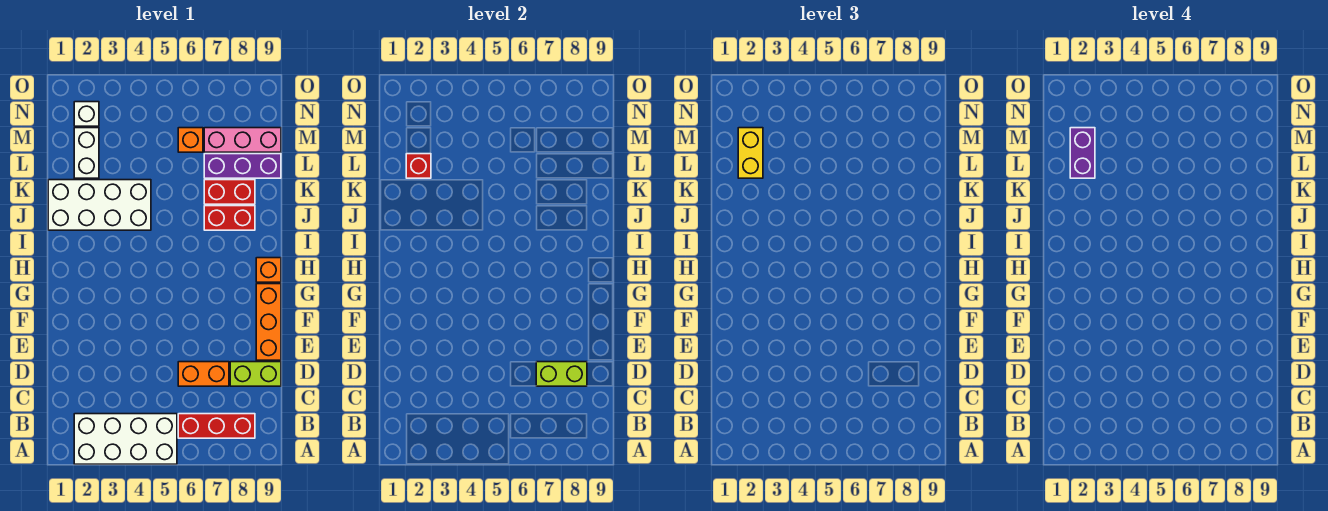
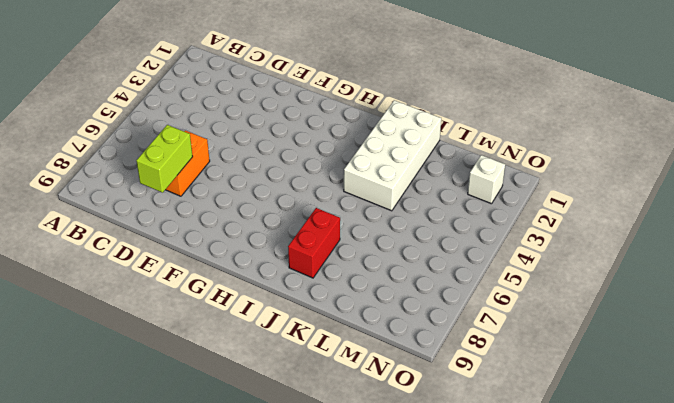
none -> white brick A2:B5 level 1
none -> red brick B6:B8 level 1
none -> lime brick D8:D9 level 1

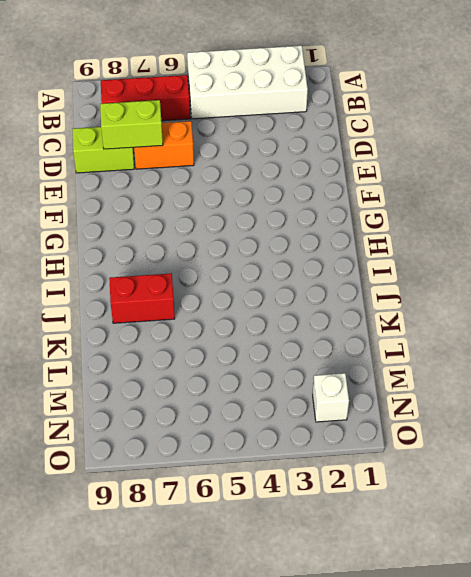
none -> orange brick E9:G9 level 1
none -> orange brick H9 level 1
none -> white brick J1:K4 level 1

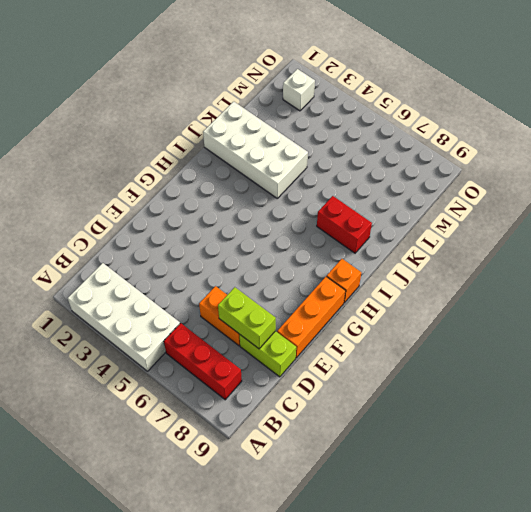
none -> red brick K7:K8 level 1
none -> white brick L2:M2 level 1
none -> purple brick L7:L9 level 1

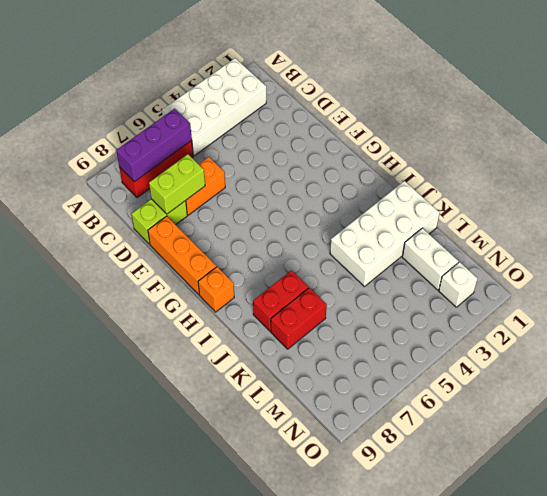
purple brick B6:B8 level 2 -> purple brick L7:L9 level 1
none -> orange brick M6 level 1
none -> pink brick M7:M9 level 1
none -> red brick L2 level 2

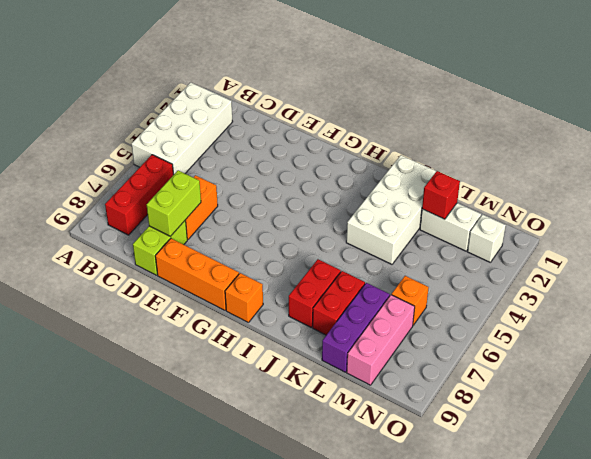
none -> yellow brick L2:M2 level 3
none -> purple brick L2:M2 level 4

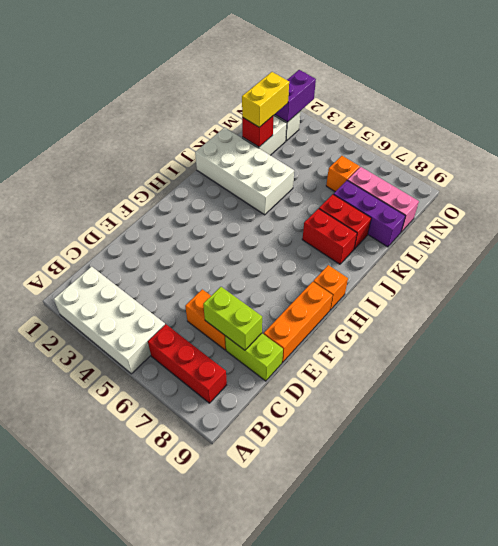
purple brick N2:O2 level 2 -> purple brick L2:M2 level 4

